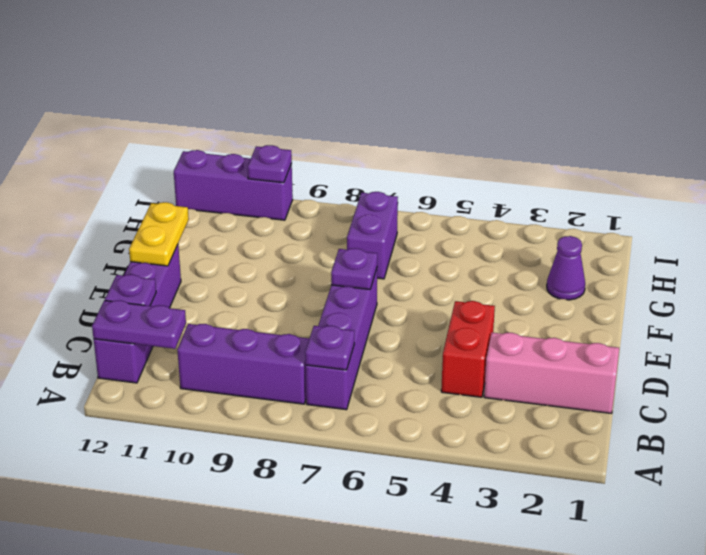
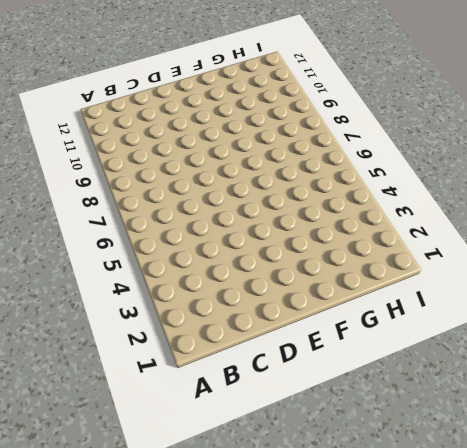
none -> purple brick B7:E7 level 1
none -> purple brick B8:B10 level 1
none -> purple brick B12:E12 level 1

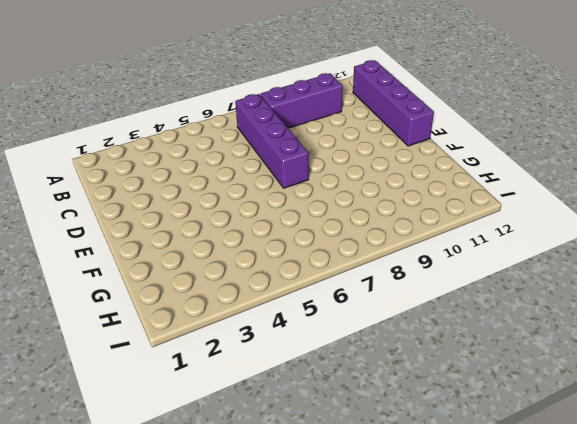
none -> pink brick C1:C3 level 1
none -> red brick C4:D4 level 1
none -> purple cone G2 level 1

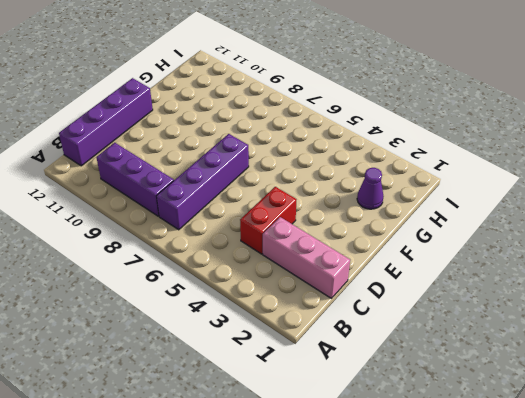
none -> purple brick G7:H7 level 1
none -> purple brick I10:I12 level 1
none -> purple plate B7 level 2

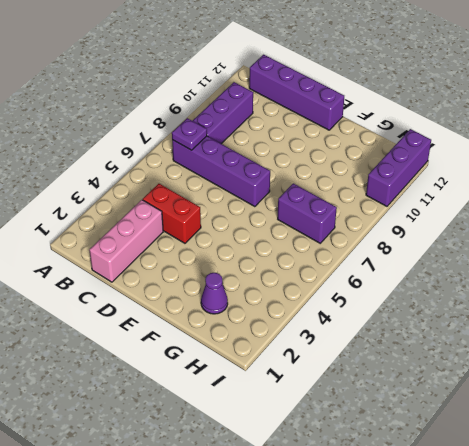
none -> purple plate B11:B12 level 2
none -> purple plate C12 level 2
none -> purple plate E7 level 2

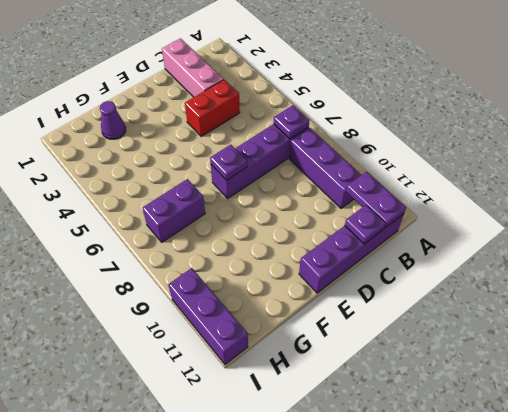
none -> yellow plate E12:F12 level 2
none -> purple plate I10 level 2

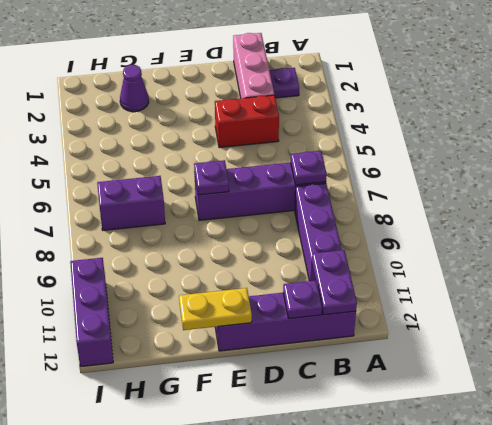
purple plate B2 level 1 -> purple plate I10 level 2

